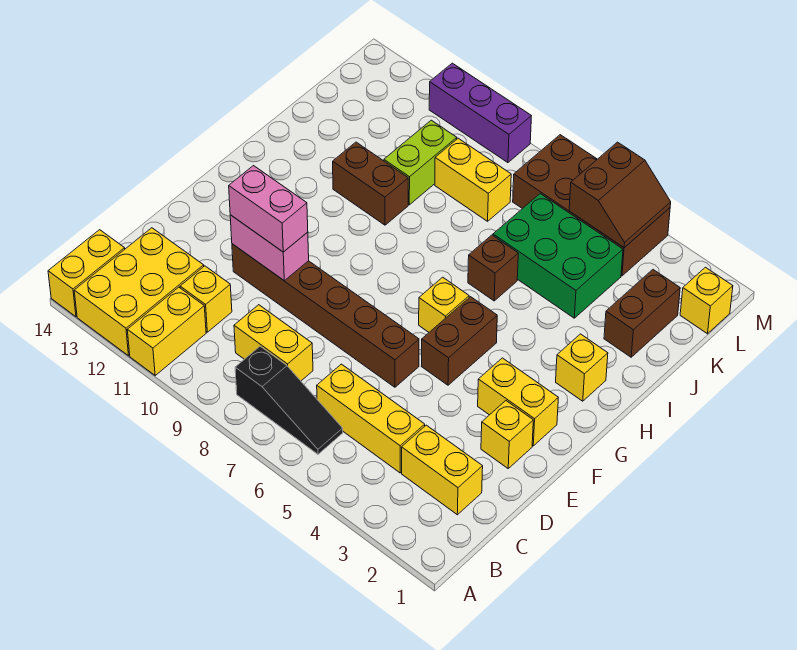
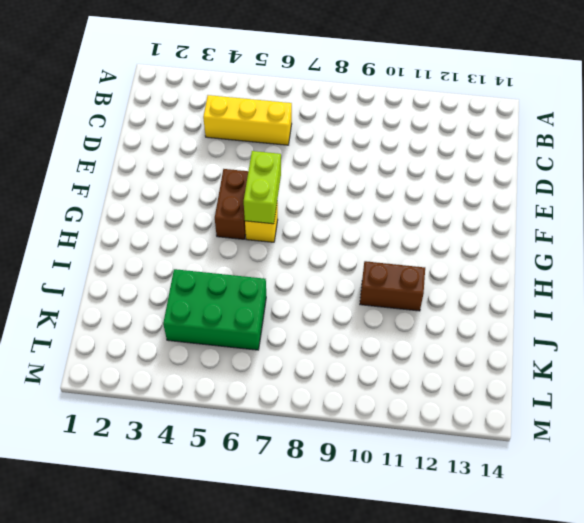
lime brick F6:G6 level 2 -> lime brick J10:K10 level 1
none -> yellow brick A11:B11 level 1
none -> yellow brick A12:C13 level 1
none -> yellow brick A14:B14 level 1

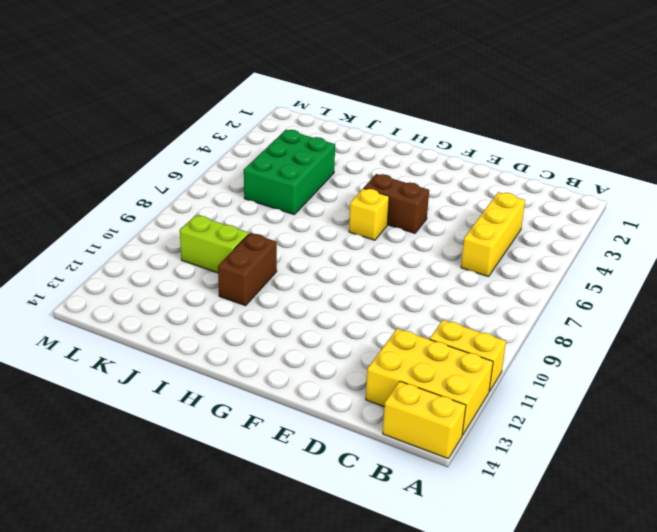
none -> black slope B6:B8 level 1 top 8
none -> yellow brick C2:C3 level 1
none -> yellow brick C8:C9 level 1

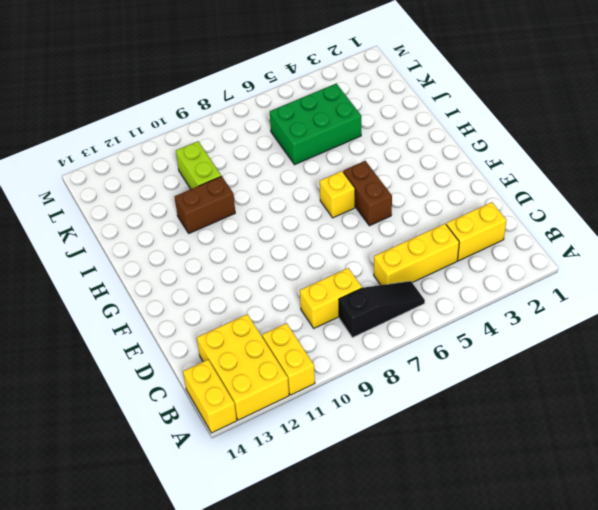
none -> yellow brick C11 level 1
none -> yellow brick E2 level 1
none -> brown brick E6:E11 level 1

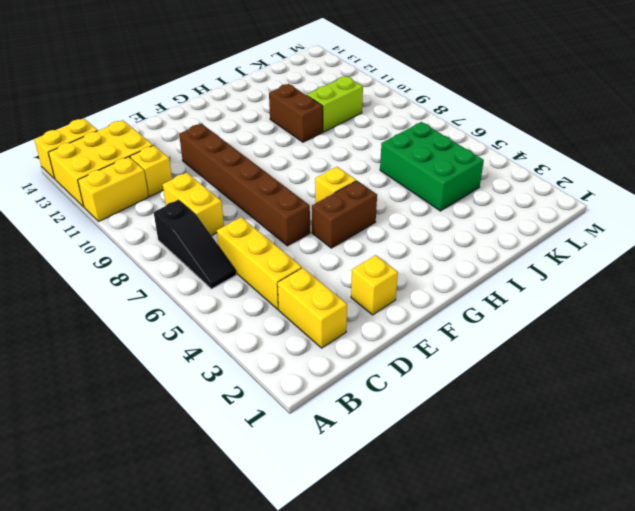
none -> yellow brick F2:F3 level 1
none -> yellow brick H2 level 1
none -> brown brick I6 level 1

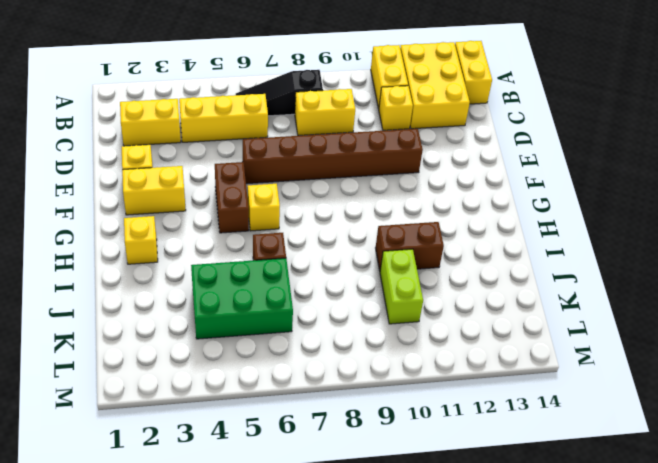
none -> brown brick J2:K2 level 1
none -> yellow brick K8:K9 level 1
none -> yellow brick L1 level 1

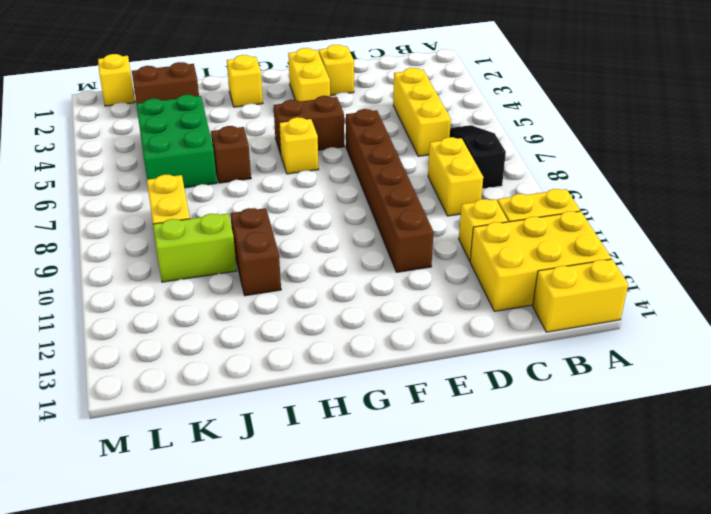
none -> yellow brick C2:C3 level 1
none -> brown brick L4:M7 level 1
none -> purple brick M9:M11 level 1

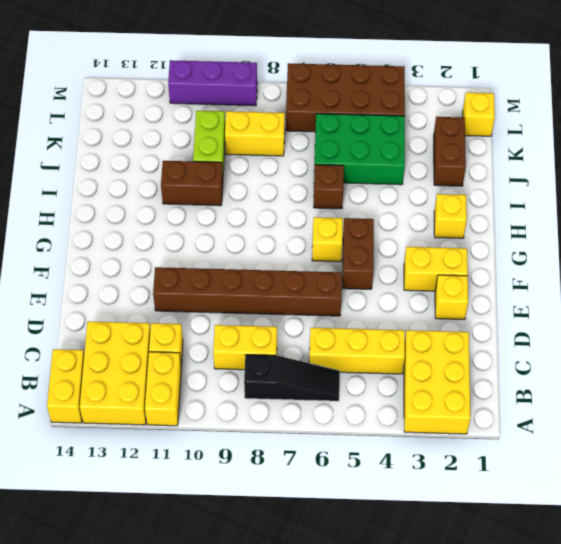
yellow brick A2:C3 level 1 -> yellow brick C2:C3 level 1
none -> pink brick E10:E11 level 2
none -> brown slope L4:M5 level 2 top 5
none -> pink brick E10:E11 level 3

